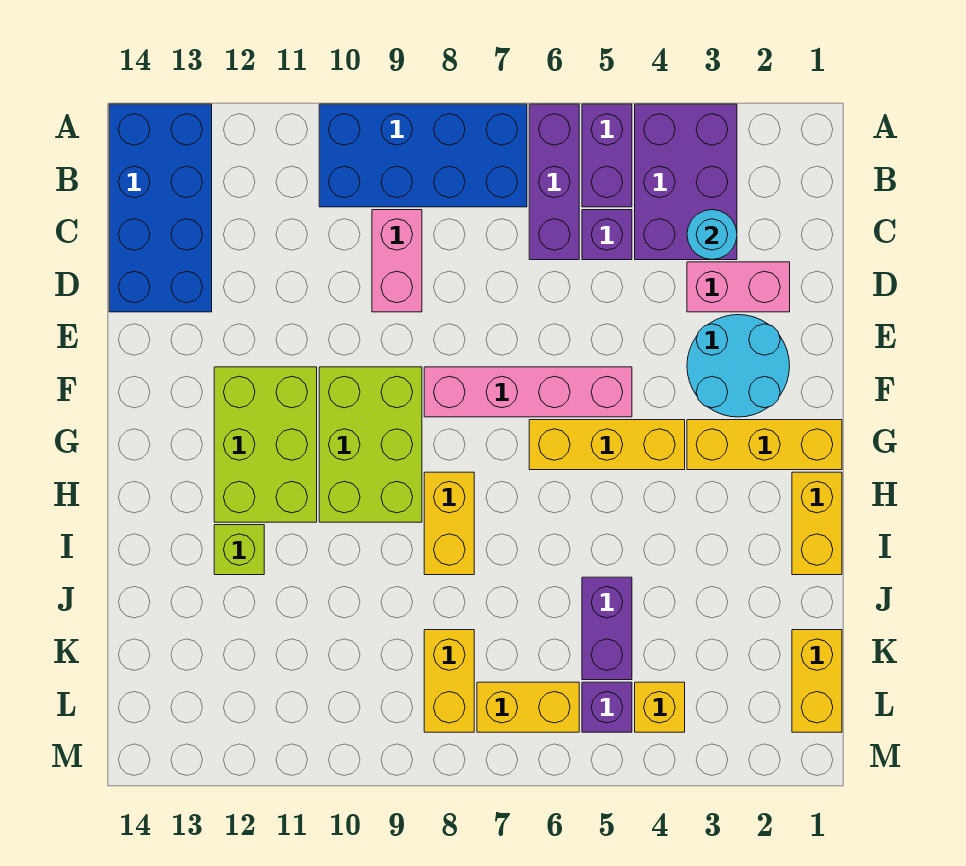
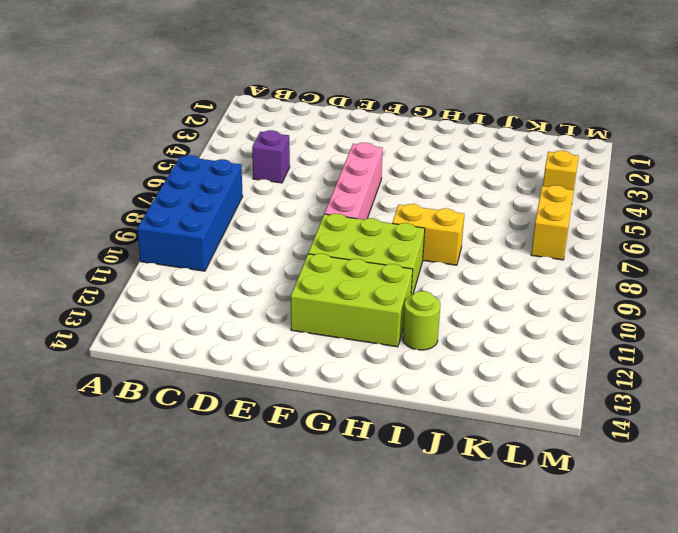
lime round brick I12 level 1 -> lime brick I12 level 1
none -> purple brick A3:C4 level 1
none -> purple brick A5:B5 level 1
none -> purple brick A6:C6 level 1

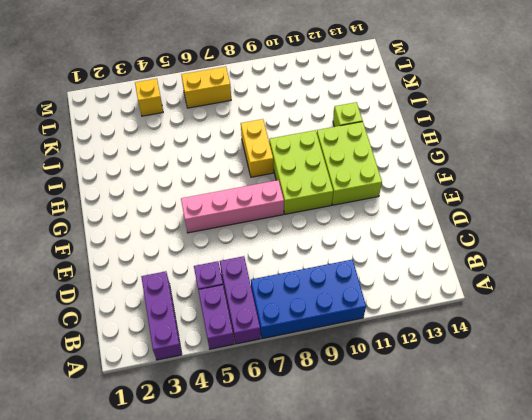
purple brick A3:C3 level 1 -> purple brick A3:C4 level 1
none -> blue brick A13:D14 level 1
none -> pink brick C9:D9 level 1
none -> pink brick D2:D3 level 1

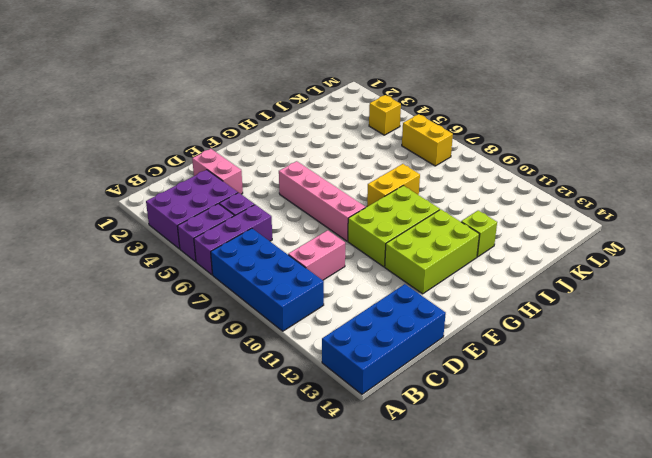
none -> cyan round brick E2:F3 level 1
none -> yellow brick G1:G3 level 1
none -> yellow brick G4:G6 level 1

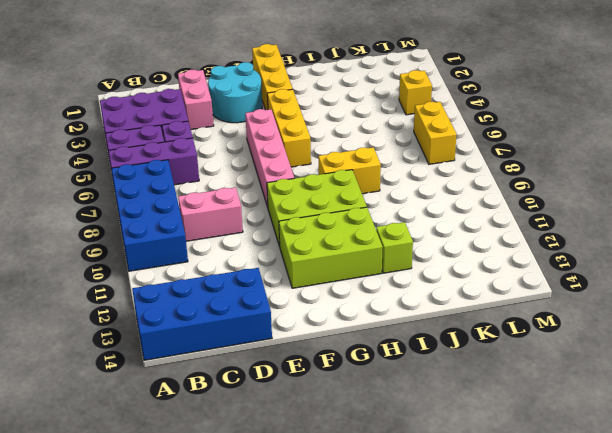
none -> yellow brick H1:I1 level 1
none -> purple brick J5:K5 level 1
none -> yellow brick K1:L1 level 1

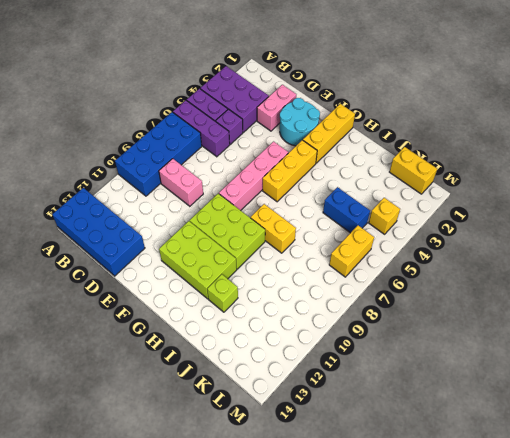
blue brick J5:K5 level 1 -> purple brick J5:K5 level 1
none -> yellow brick H1:I1 level 1
none -> yellow brick K8:L8 level 1
none -> purple brick L5 level 1

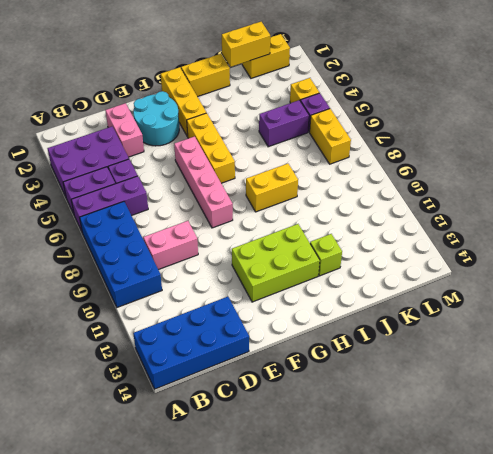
yellow brick J1:K1 level 2 -> yellow brick K8:L8 level 1
none -> lime brick F9:H10 level 1
none -> cyan round brick C3 level 2

